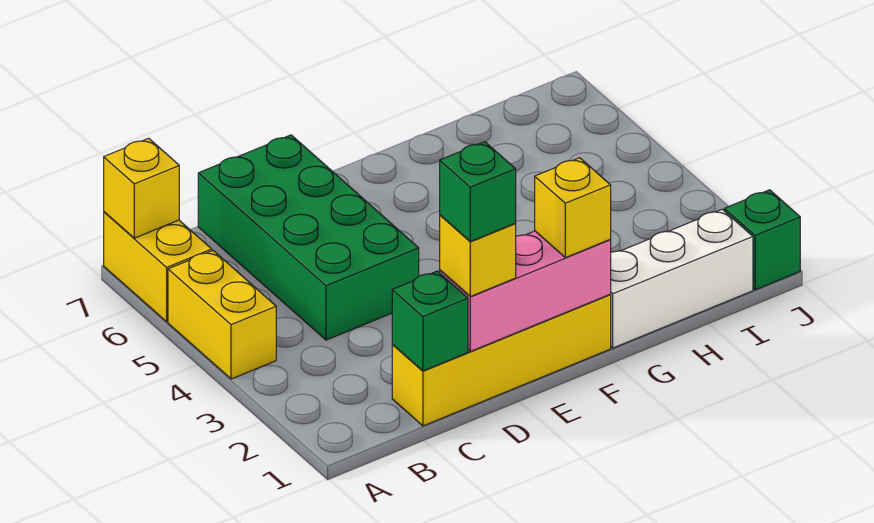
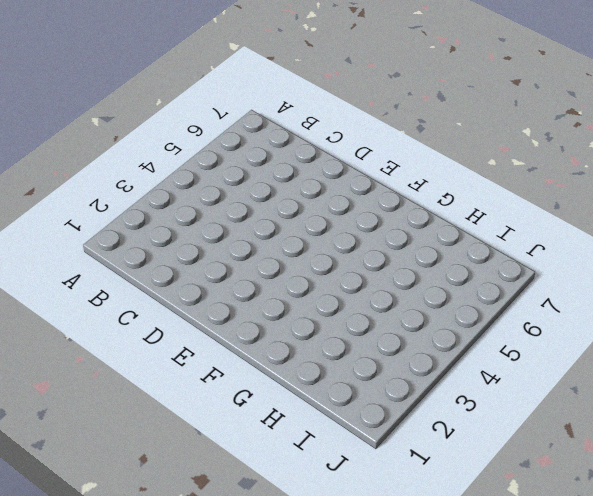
none -> yellow brick A4:A5 level 1
none -> yellow brick A6:A7 level 1
none -> yellow brick C1:F1 level 1

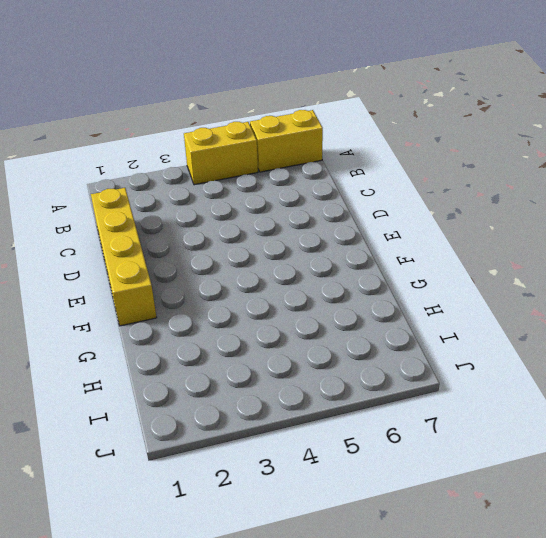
none -> green brick C4:D7 level 1
none -> white brick G1:I1 level 1
none -> green brick J1 level 1

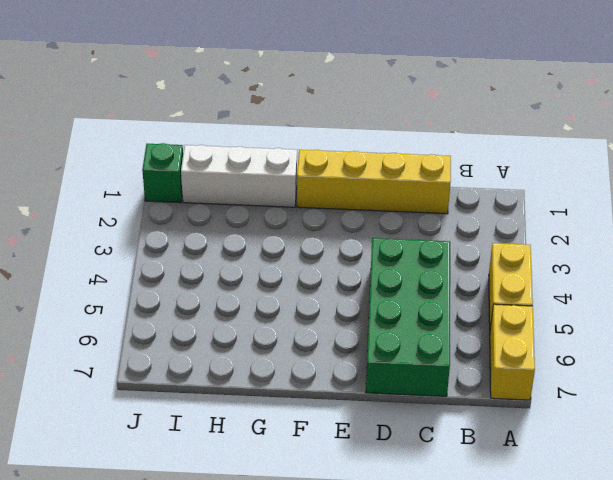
none -> yellow brick A7 level 2
none -> green brick C1 level 2
none -> pink brick D1:F1 level 2

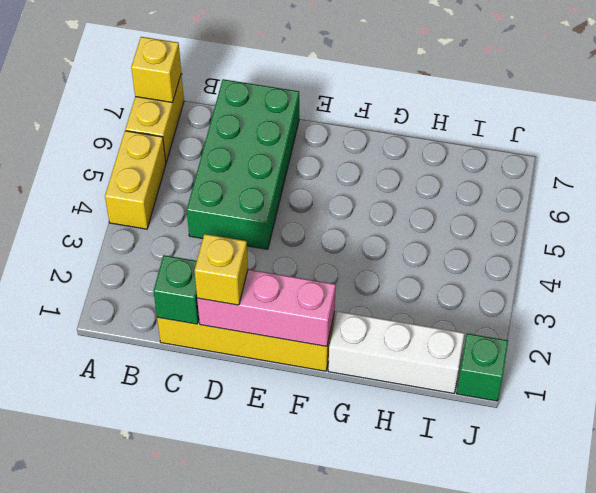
none -> yellow brick F1 level 3
none -> green brick D1 level 4

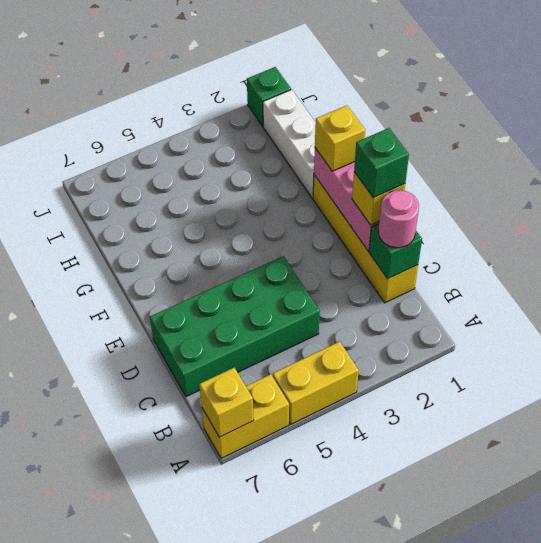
pink round brick C1 level 3 -> none

